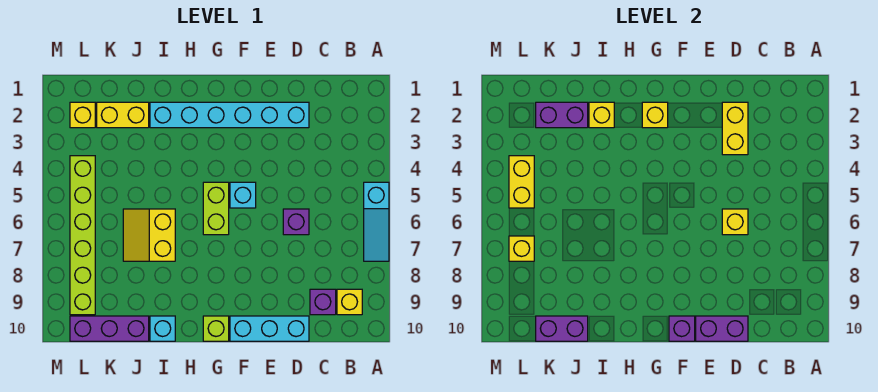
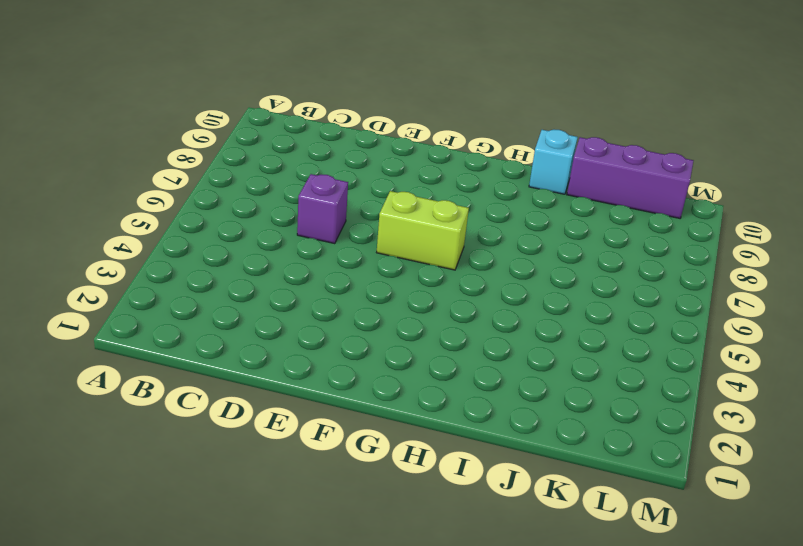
lime brick F6:G6 level 1 -> lime brick G5:G6 level 1
none -> cyan slope A5:A7 level 1 top 5
none -> yellow brick B9 level 1
none -> purple brick C9 level 1

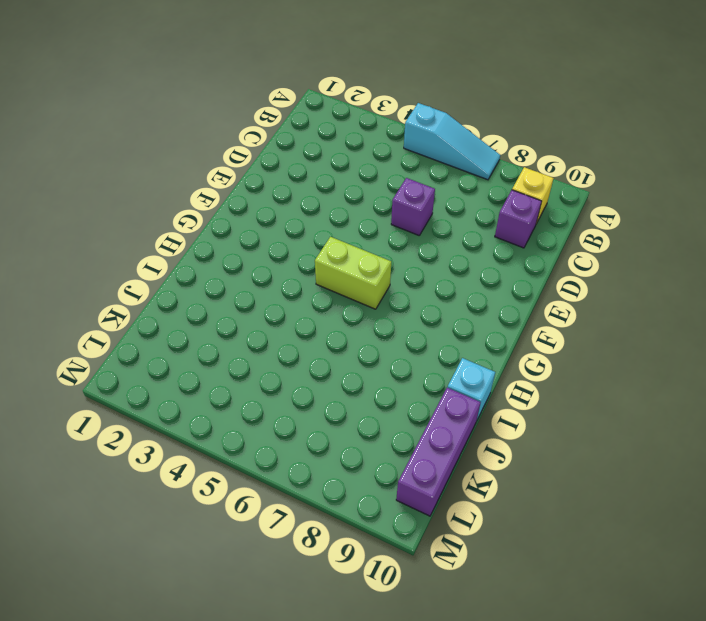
none -> cyan brick D2:I2 level 1
none -> cyan brick D10:F10 level 1
none -> cyan brick F5 level 1

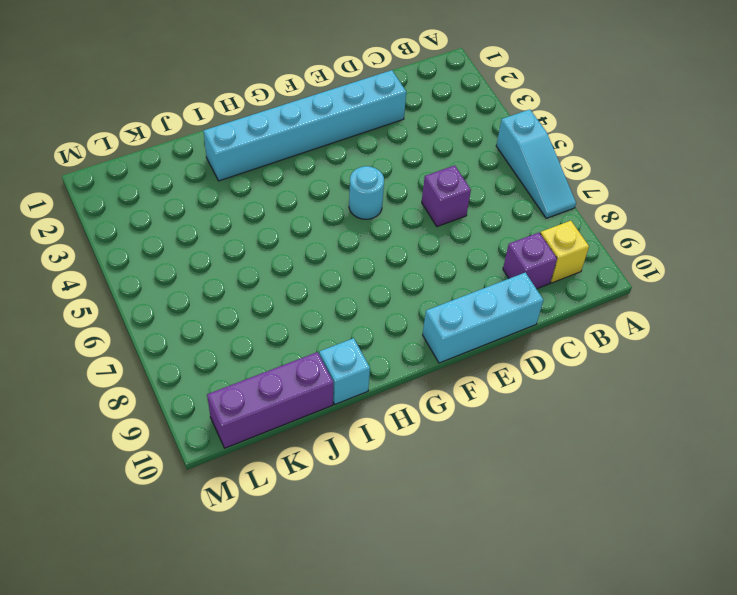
cyan round brick F5 level 1 -> cyan brick F5 level 1
none -> lime brick G5:G6 level 1
none -> lime brick G10 level 1
none -> yellow slope I6:J7 level 1 top I

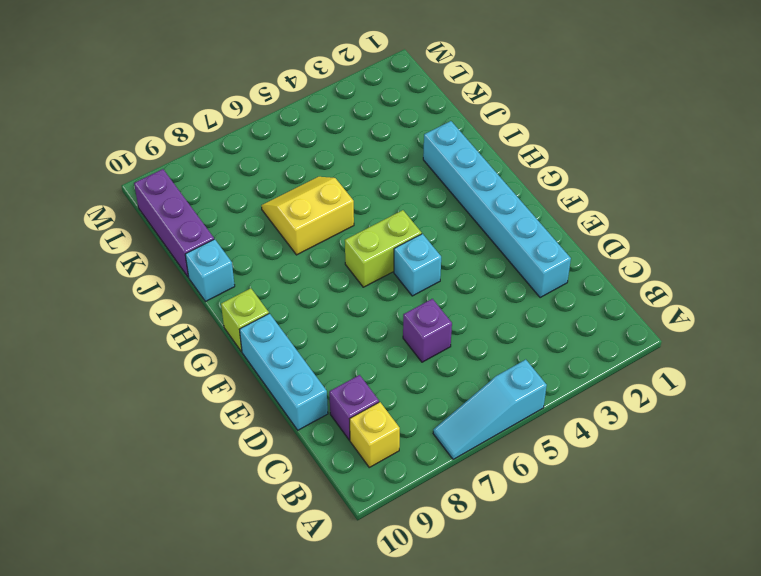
none -> yellow brick J2:K2 level 1
none -> yellow brick L2 level 1
none -> lime brick L4:L9 level 1

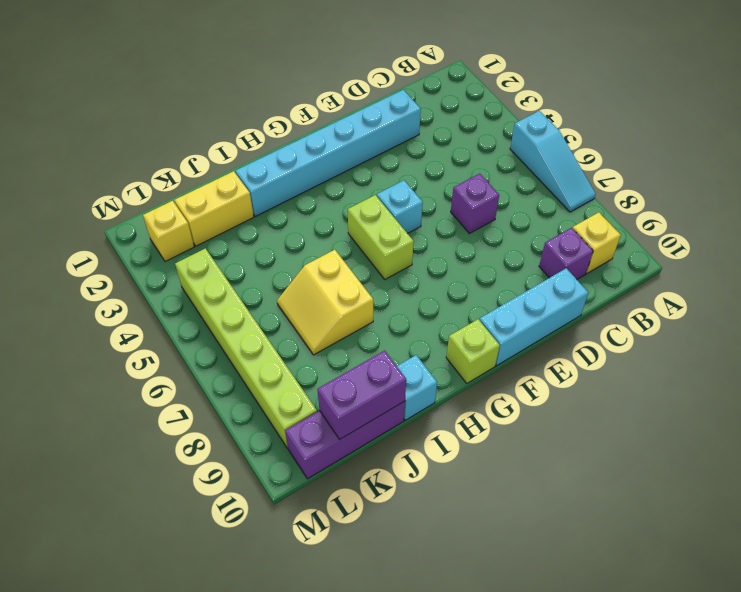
none -> yellow brick D2:D3 level 2
none -> yellow brick D6 level 2
none -> purple brick D10:E10 level 2

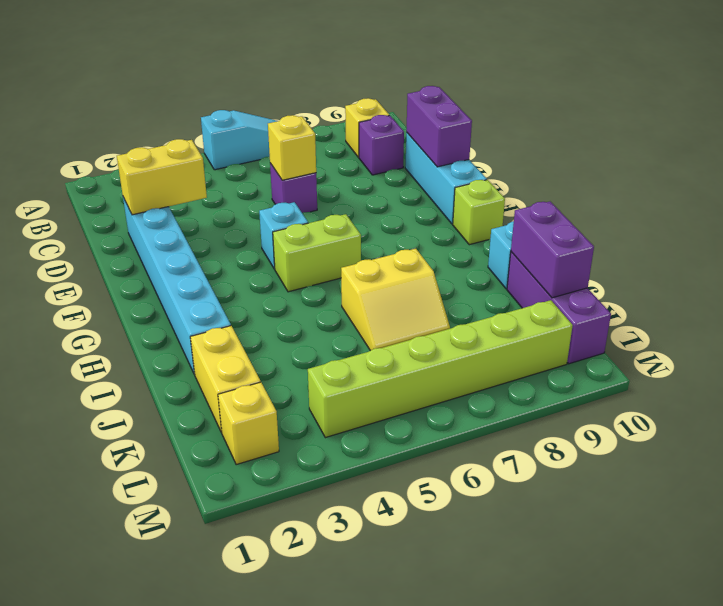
none -> purple brick F10 level 2
none -> yellow brick G2 level 2
none -> yellow brick I2 level 2

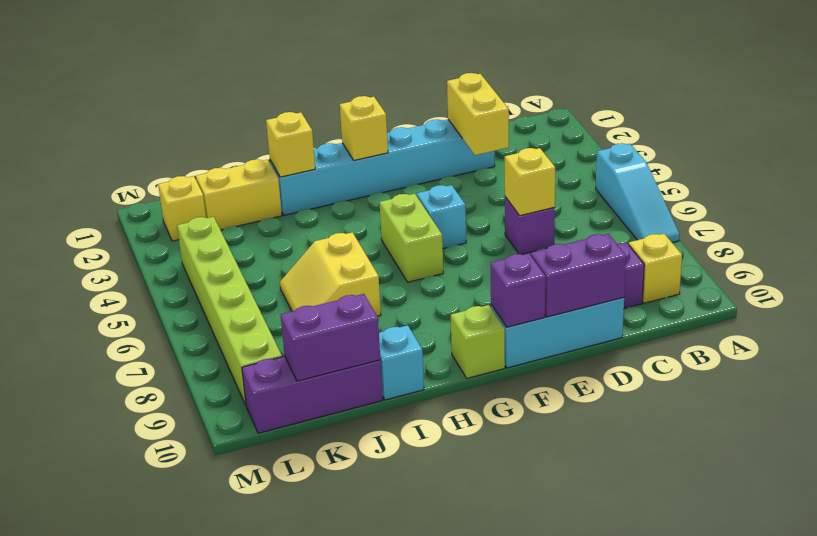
none -> purple brick J2:K2 level 2
none -> yellow brick L4:L5 level 2
none -> yellow brick L7 level 2

